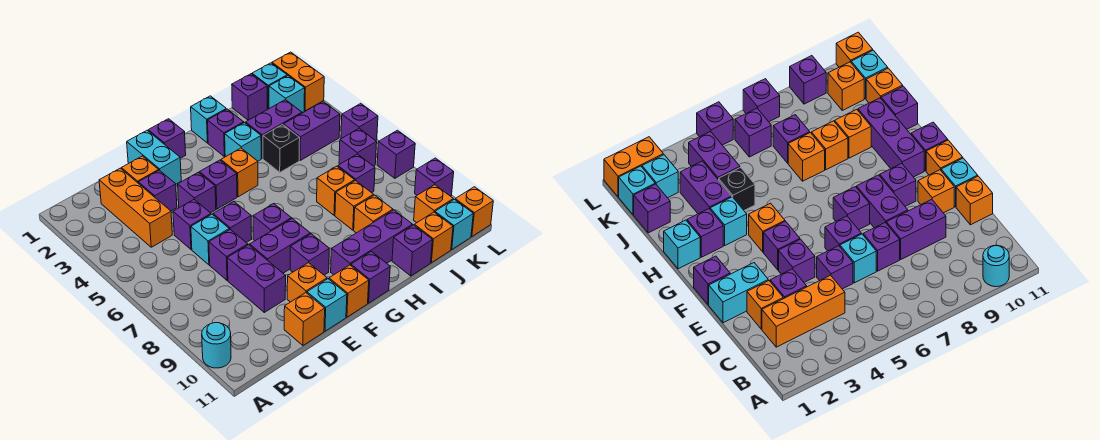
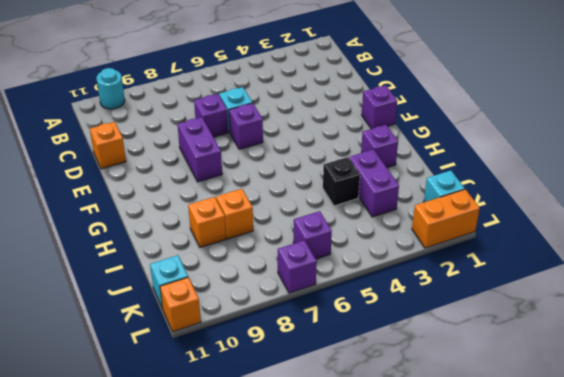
none -> orange brick C2:C4 level 1
none -> orange brick D2 level 1
none -> purple brick D3 level 1
none -> purple brick D5 level 1

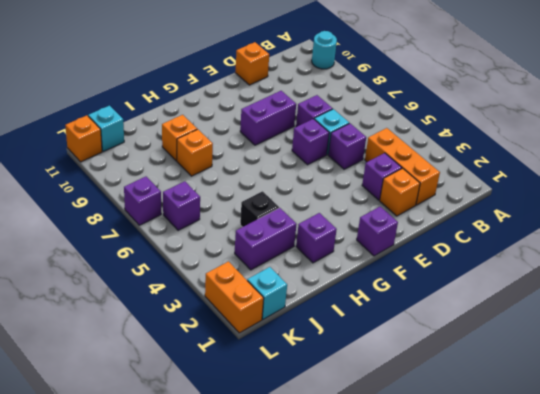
none -> purple brick D8:D9 level 1
none -> cyan brick E1:E2 level 1
none -> purple brick E4 level 1
none -> orange brick E10 level 1

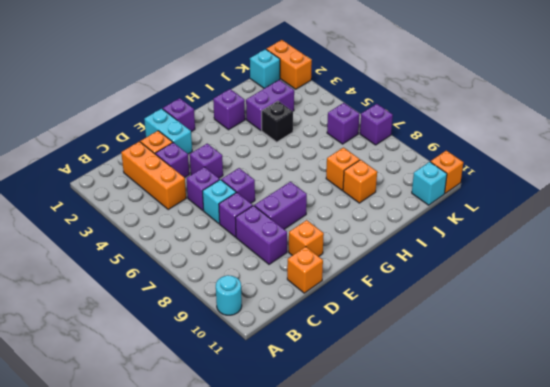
none -> cyan brick E11 level 1
none -> purple brick F4 level 1
none -> purple brick F7 level 1
none -> purple brick F9 level 1

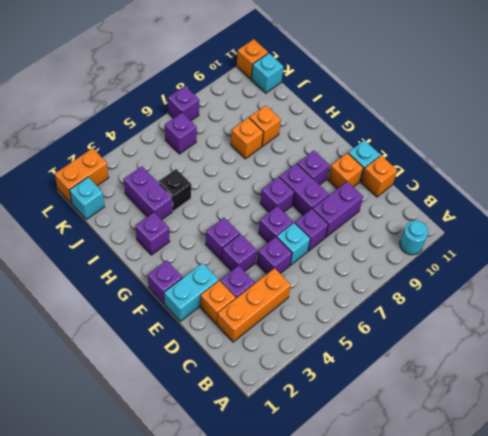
none -> orange brick F11 level 1
none -> orange brick G4 level 1
none -> purple brick G10:I10 level 1
none -> purple brick G11 level 1

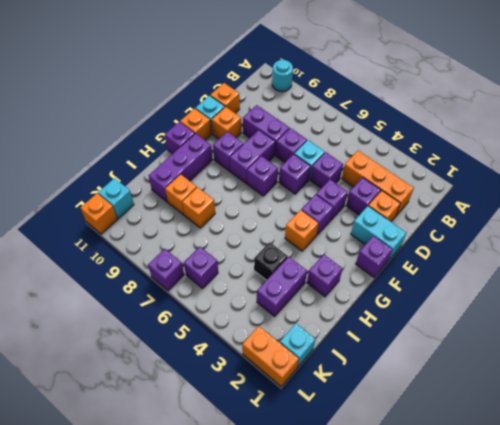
none -> cyan brick H1 level 1
none -> cyan brick H3 level 1
none -> orange brick I7 level 1
none -> purple brick I11 level 1

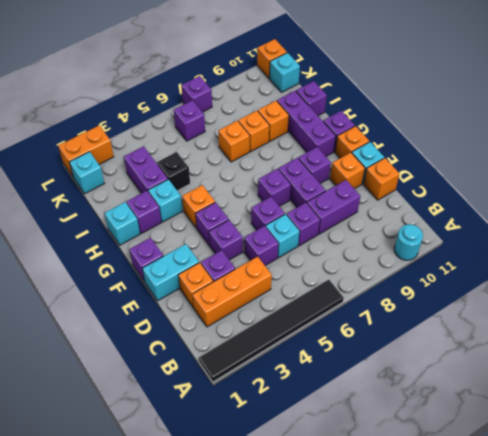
black tile A1:A6 level 1 -> none
none -> purple brick J1 level 1
none -> purple brick J4:K4 level 1
none -> purple brick J7 level 1
none -> orange brick J11 level 1

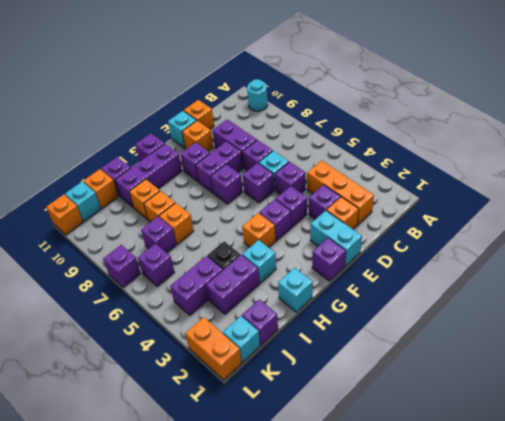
none -> orange brick F11 level 1
none -> purple brick H2 level 1
none -> cyan brick K2 level 1
none -> orange brick K10 level 1

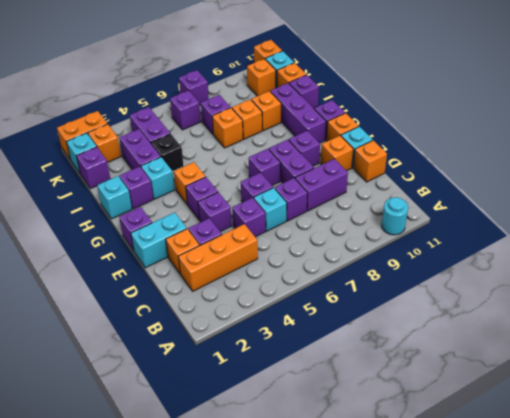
orange brick K2 level 1 -> cyan brick K2 level 1
none -> purple brick L5 level 1
none -> purple brick L9 level 1

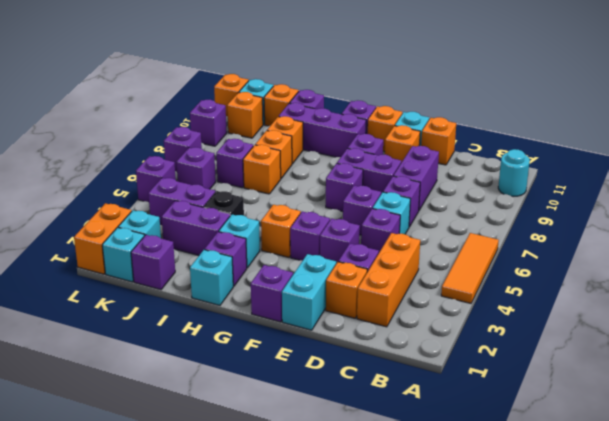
orange tile A4:A6 level 1 -> none

